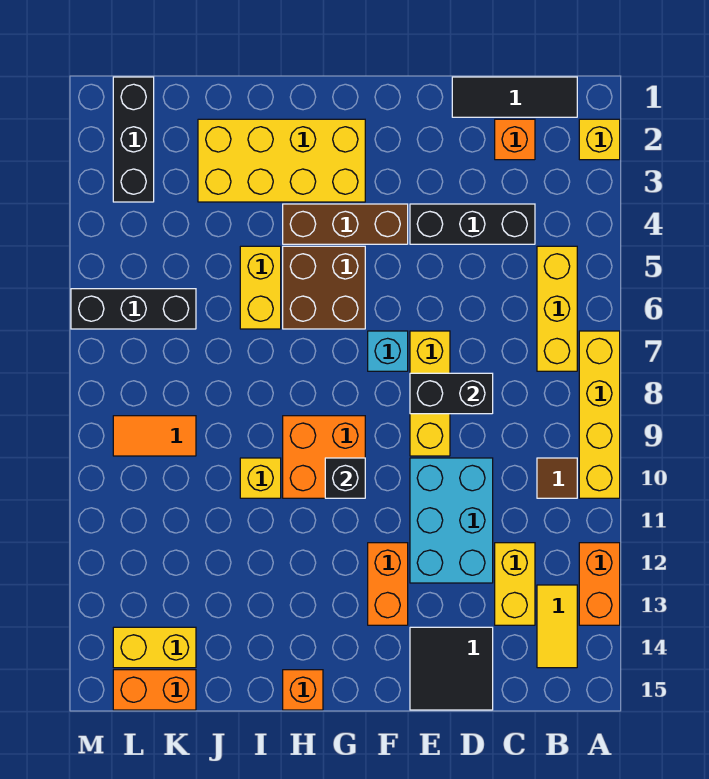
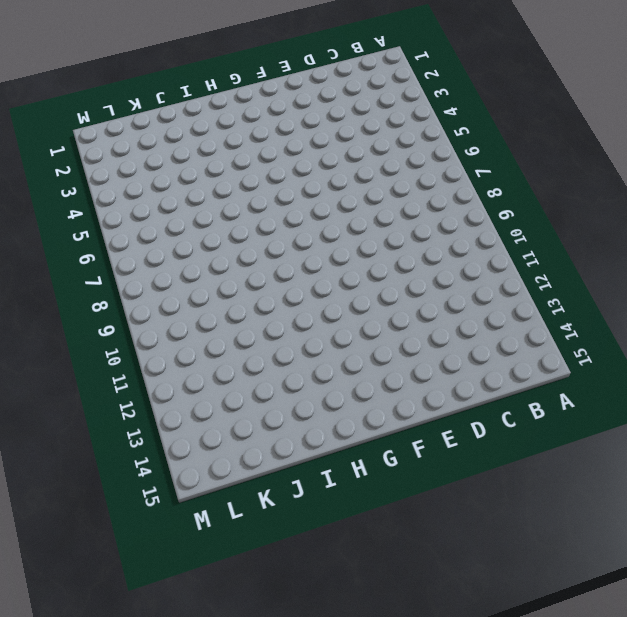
none -> yellow brick A2 level 1
none -> yellow brick A7:A10 level 1
none -> orange brick A12:A13 level 1

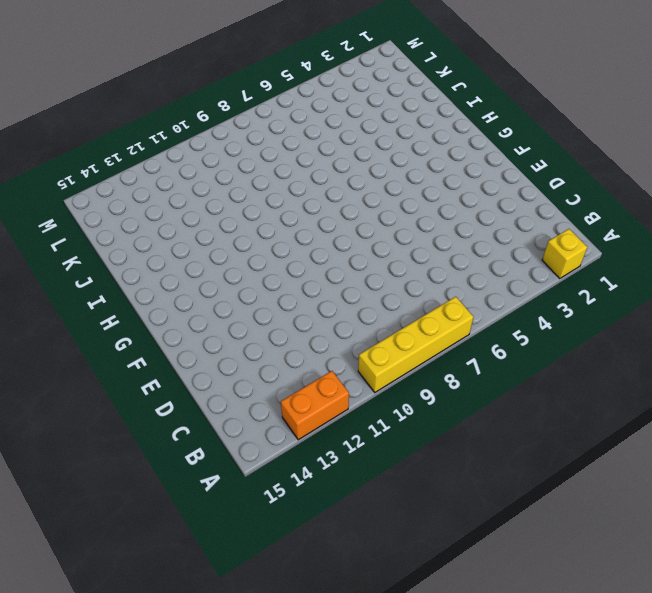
none -> black tile B1:D1 level 1
none -> yellow brick B5:B7 level 1
none -> brown tile B10 level 1

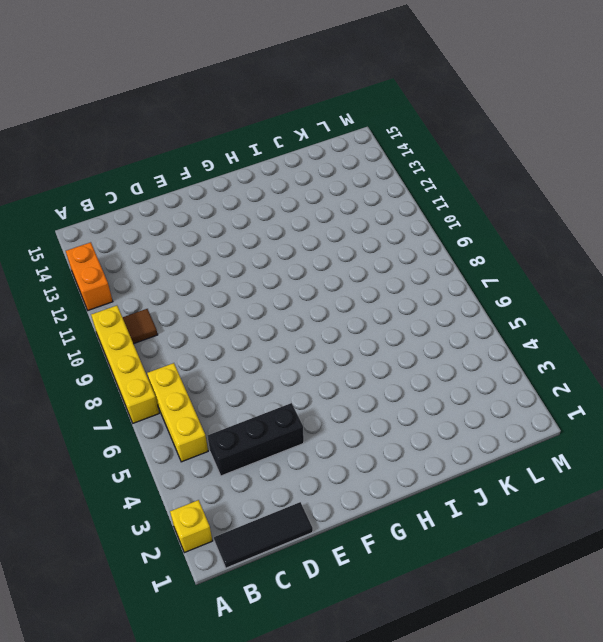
none -> yellow tile B13:B14 level 1
none -> orange brick C2 level 1
none -> yellow brick C12:C13 level 1

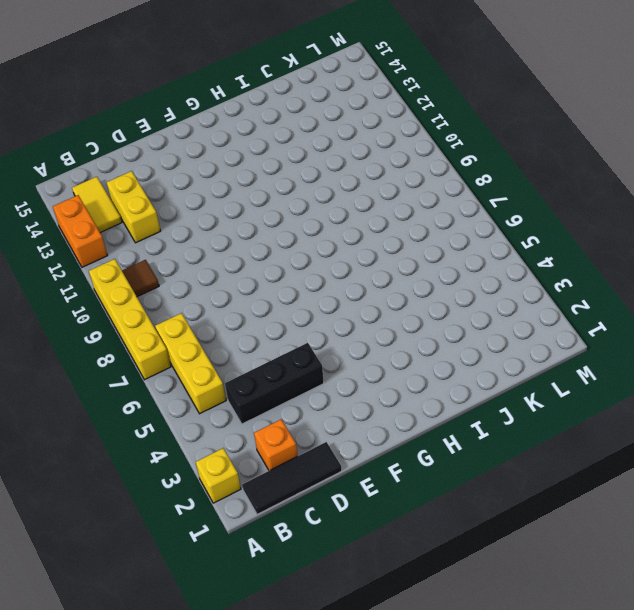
none -> cyan brick D10:E12 level 1
none -> black tile D14:E15 level 1
none -> yellow brick E7:E9 level 1

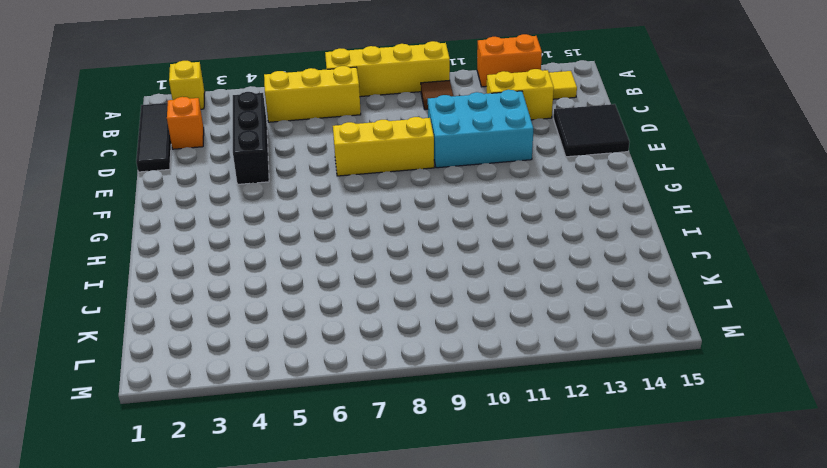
none -> brown brick F4:H4 level 1
none -> cyan brick F7 level 1
none -> orange brick F12:F13 level 1

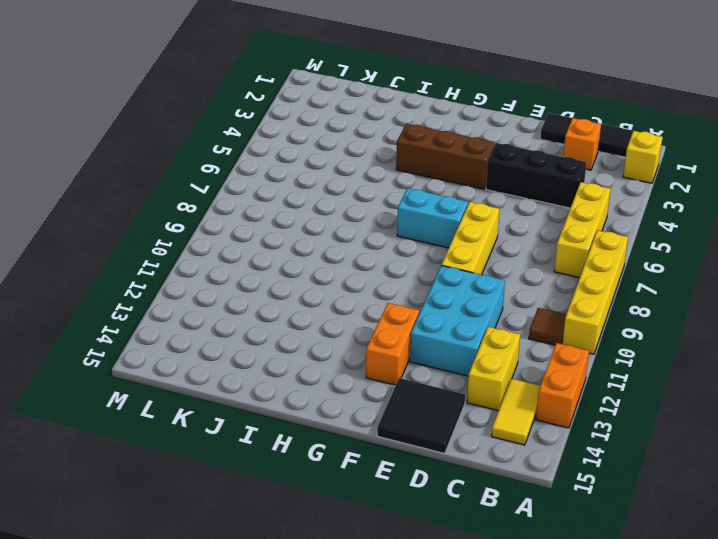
cyan brick F7:G7 level 1 -> cyan brick F7 level 1
none -> yellow brick G2:J3 level 1
none -> brown brick G5:H6 level 1
none -> orange brick G9:H10 level 1

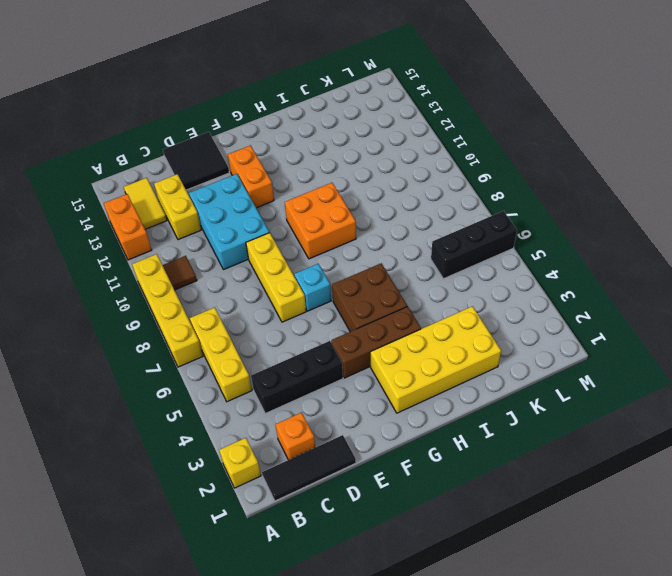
none -> orange brick H15 level 1
none -> yellow brick I5:I6 level 1
none -> yellow brick I10 level 1

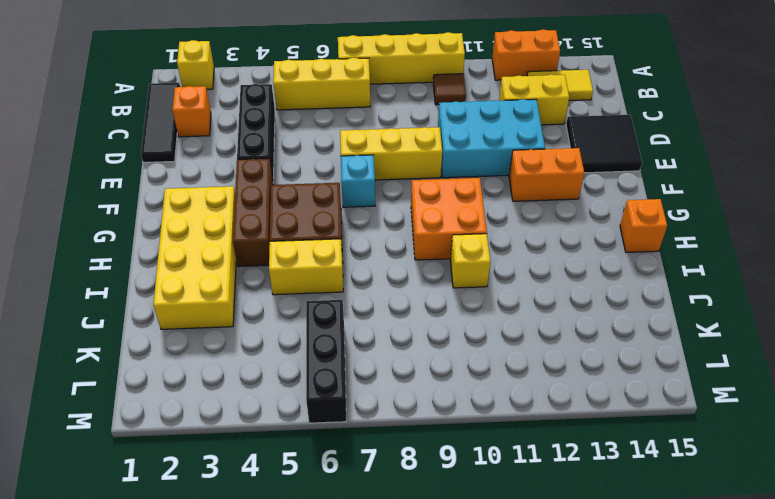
none -> orange tile K9:L9 level 1
none -> yellow brick K14:L14 level 1
none -> orange brick K15:L15 level 1

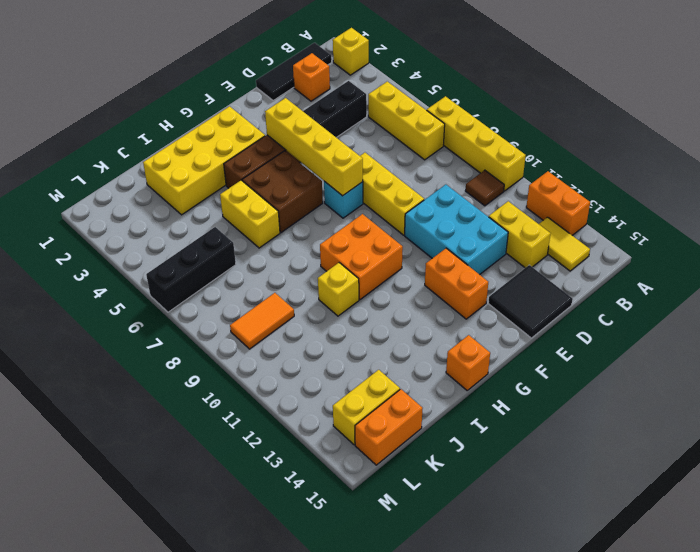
yellow brick F4:F7 level 2 -> none
none -> black brick L1:L3 level 1
none -> black brick D8:E8 level 2
none -> black brick G10 level 2

